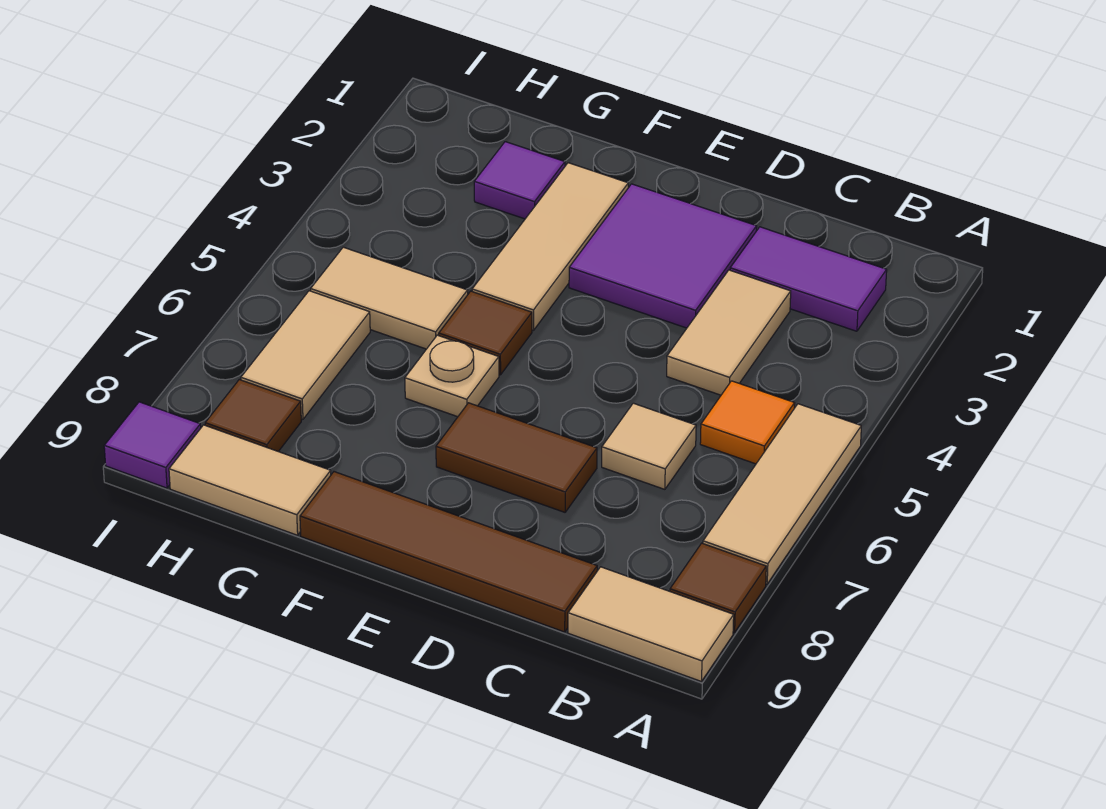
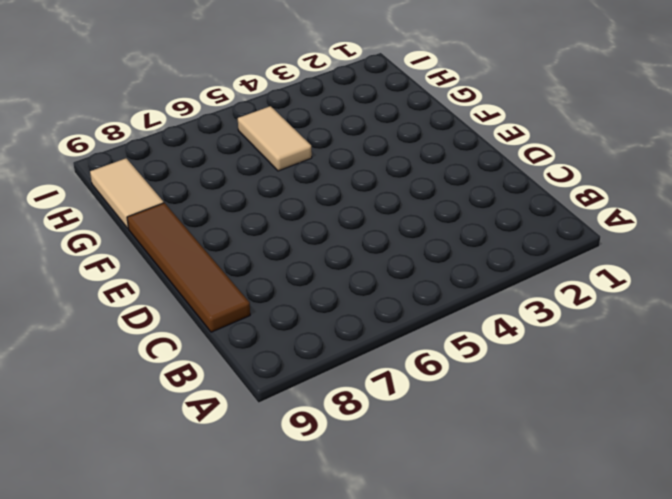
none -> tan tile A5:A7 level 1
none -> brown tile A8 level 1
none -> tan tile A9:B9 level 1

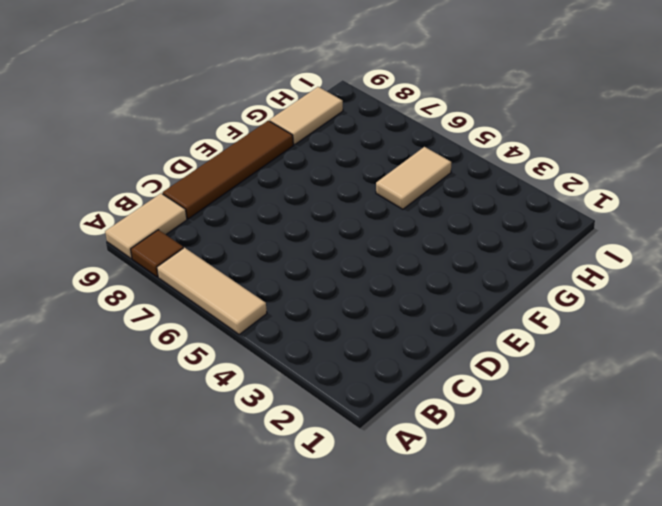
none -> purple tile B2:C2 level 1
none -> orange tile B5 level 1
none -> tan tile C3:C4 level 1

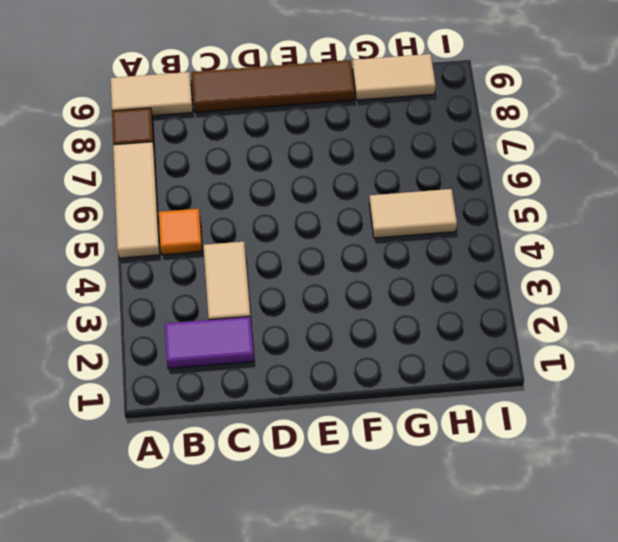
none -> tan tile C6 level 1
none -> purple tile D2:E3 level 1
none -> brown tile D7:E7 level 1

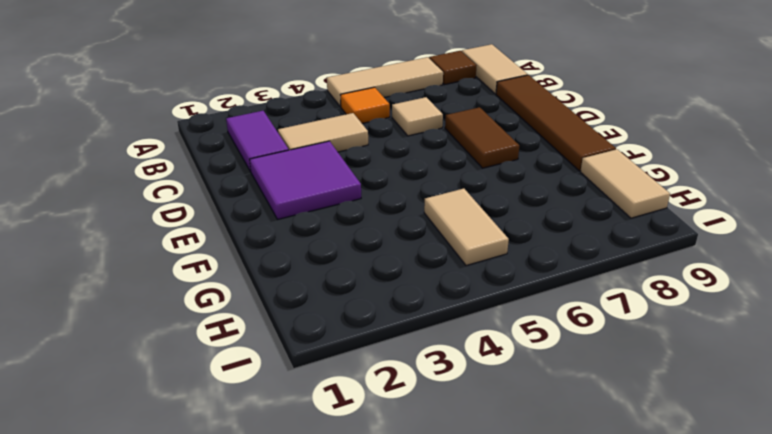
none -> tan tile F2:F4 level 1
none -> brown tile F5 level 1
none -> tan plate F6 level 1

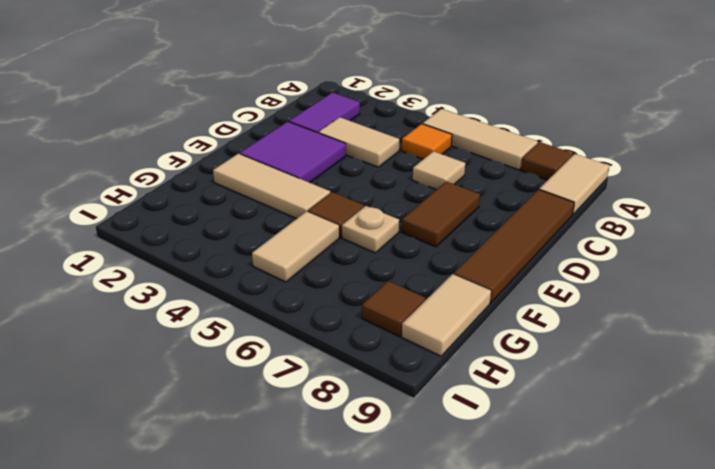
none -> purple tile G2 level 1
none -> tan tile H6:H7 level 1
none -> purple tile I9 level 1

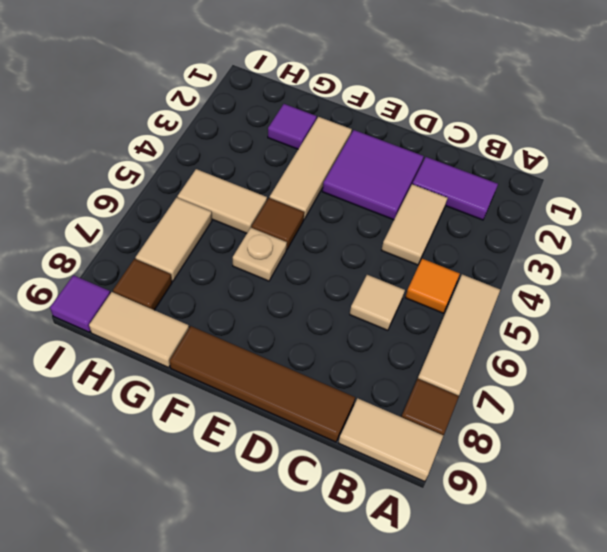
none -> brown tile D7:E7 level 1

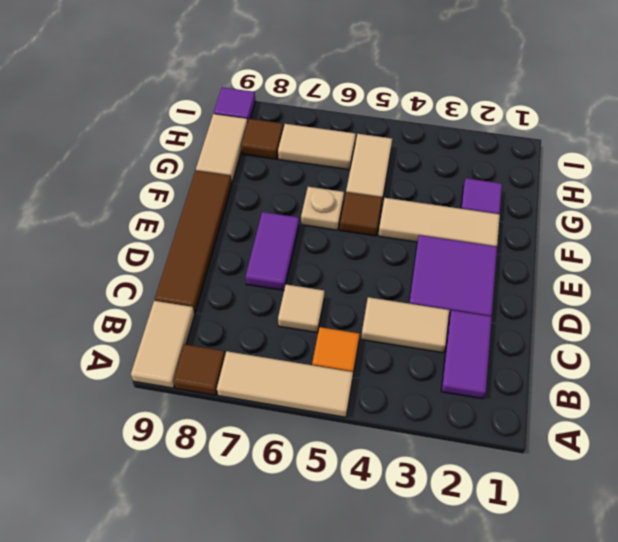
purple tile D7:E7 level 1 -> brown tile D7:E7 level 1

